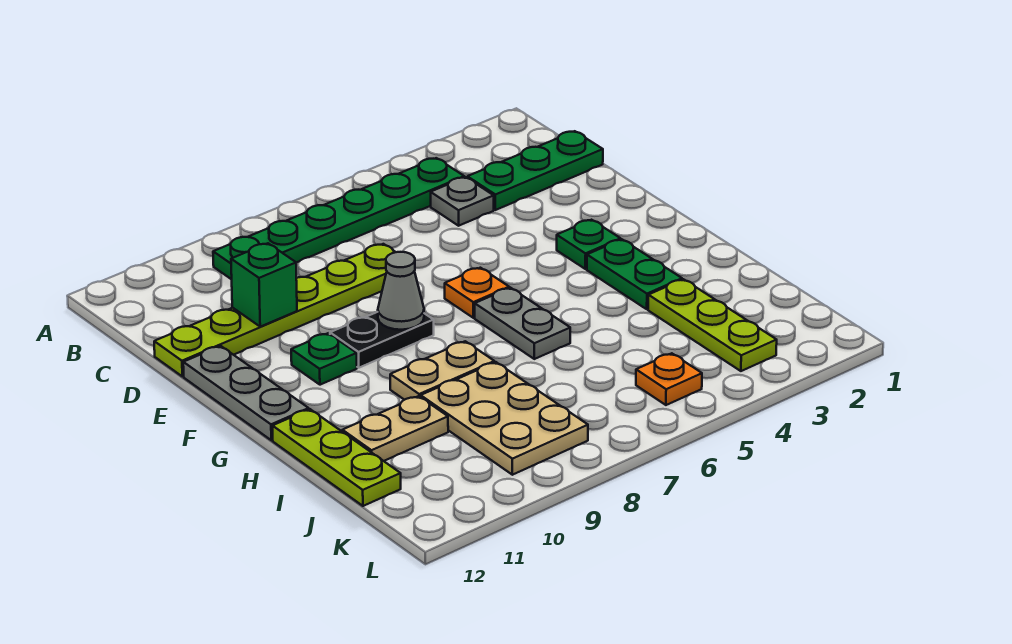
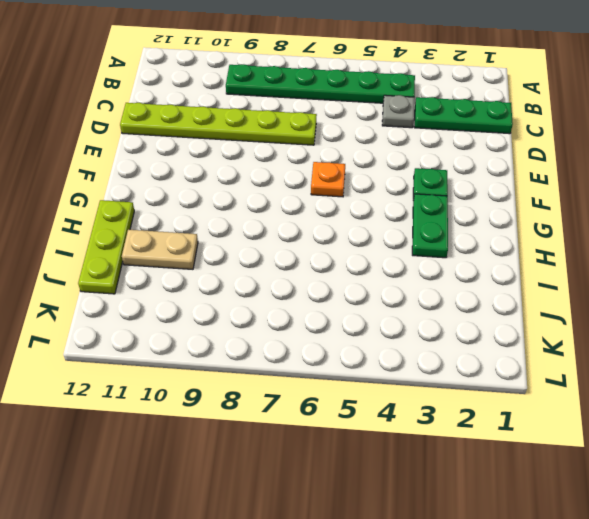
none -> grey plate E12:G12 level 1
none -> black plate F8:F9 level 1
none -> green plate F10 level 1

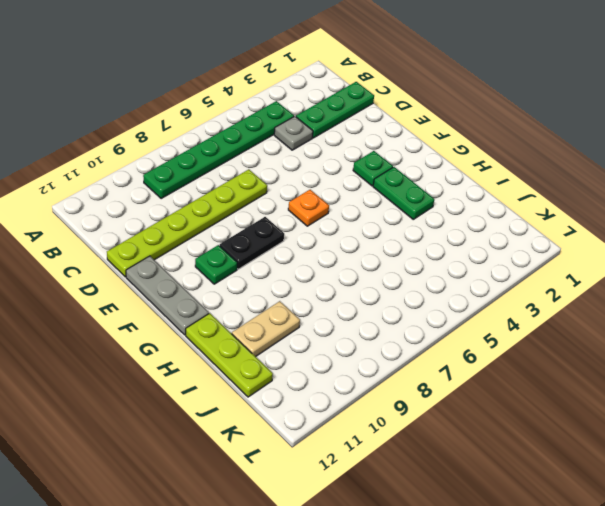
none -> grey plate G6:H6 level 1
none -> tan plate H8:H9 level 1
none -> lime plate I3:K3 level 1

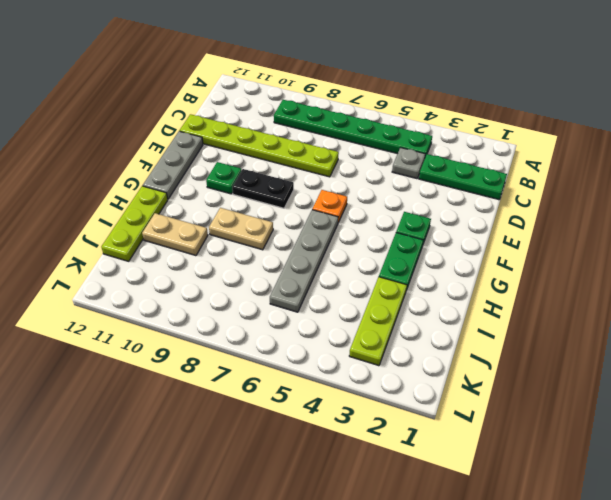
grey plate G6:J6 level 1 -> grey plate G6:H6 level 1
none -> tan plate I8:K9 level 1
none -> orange plate K5 level 1
none -> green brick D10 level 2

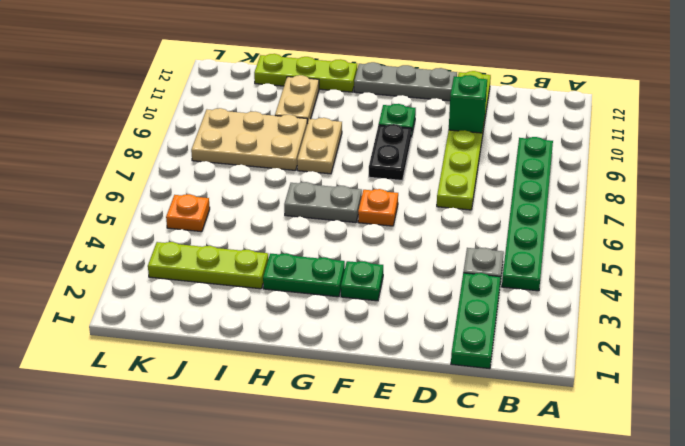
none -> grey cone F8 level 2

